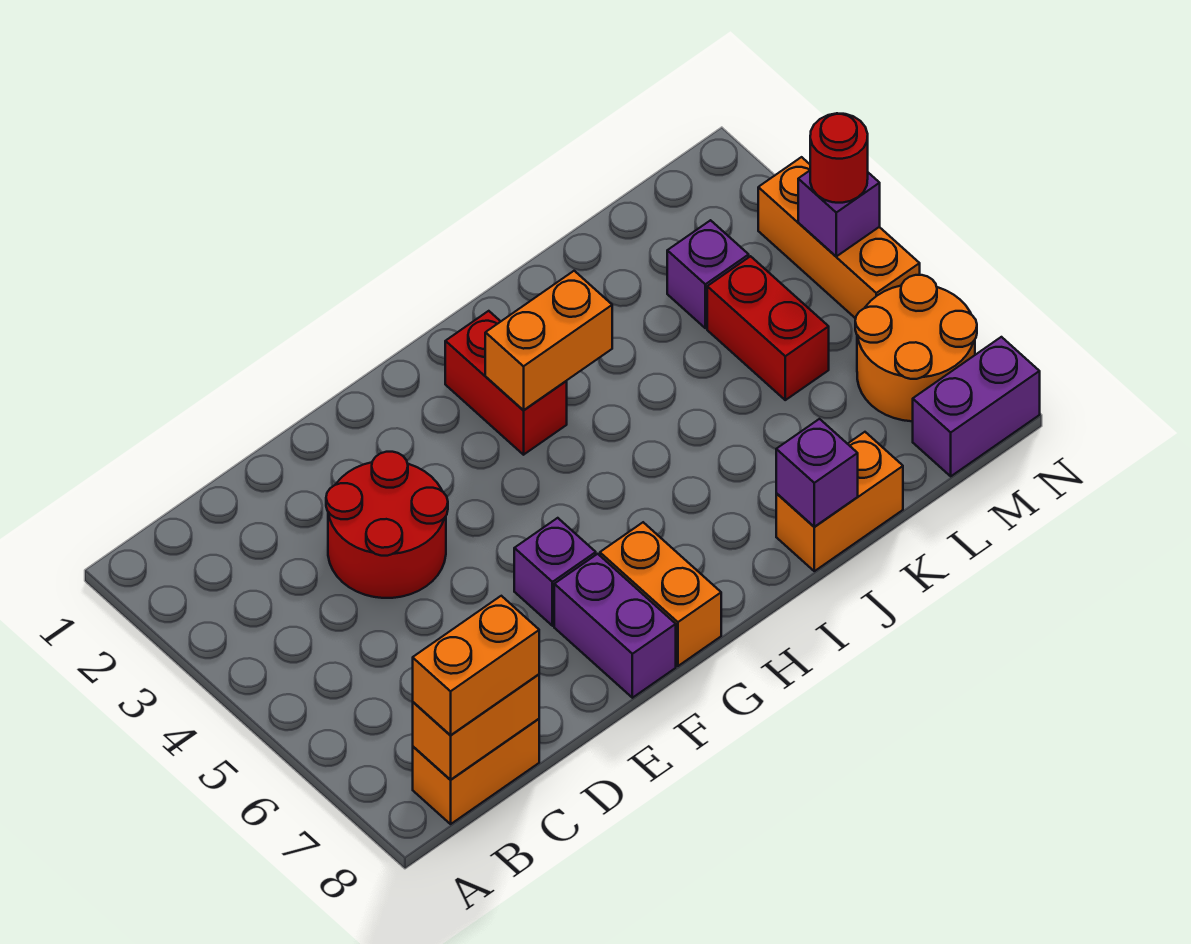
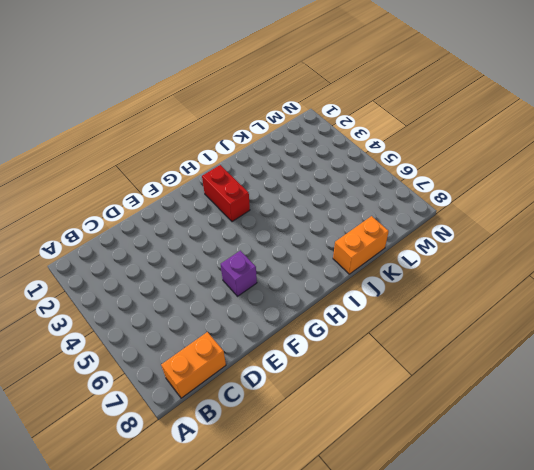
none -> red round brick D3:E4 level 1
none -> purple brick F7:F8 level 1
none -> orange brick G7:G8 level 1

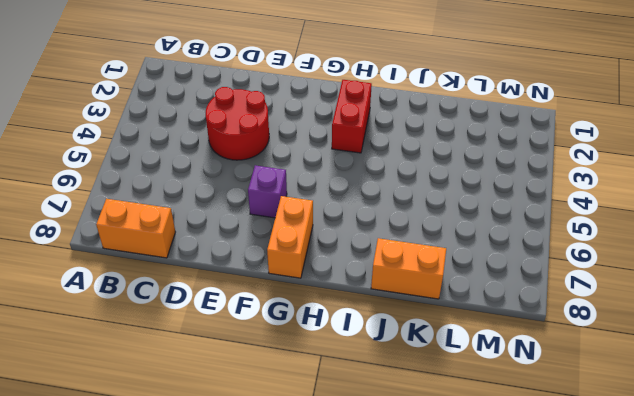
none -> purple brick F7:F8 level 1
none -> purple brick L3 level 1
none -> red brick L4:L5 level 1

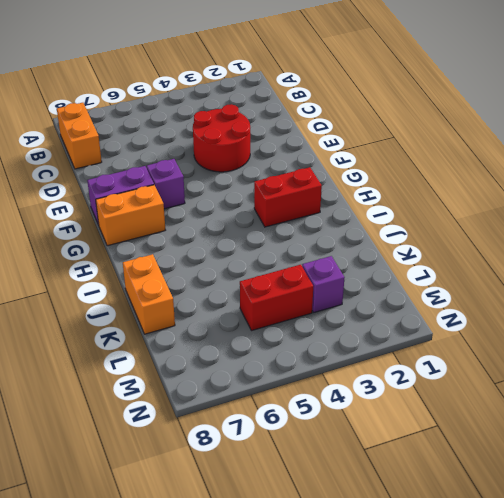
none -> orange round brick M6:N7 level 1
none -> purple brick M8:N8 level 1
none -> orange brick N3:N5 level 1

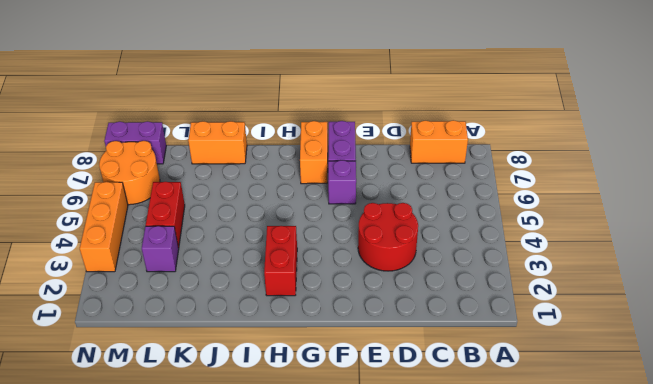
none -> orange brick B8:C8 level 2
none -> orange brick H3:I3 level 2
none -> purple brick J8 level 2

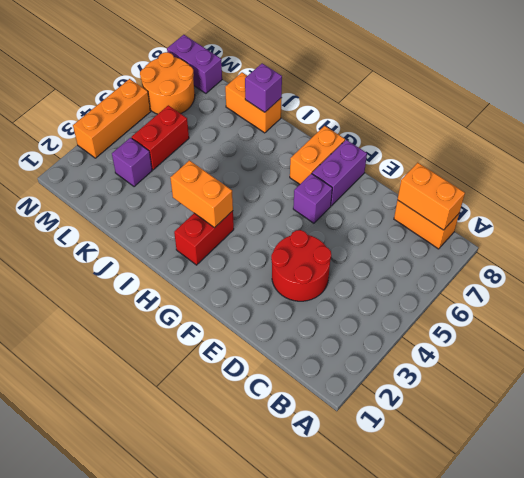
none -> purple brick N4 level 2
none -> orange brick B8:C8 level 3
none -> red round brick N4 level 3

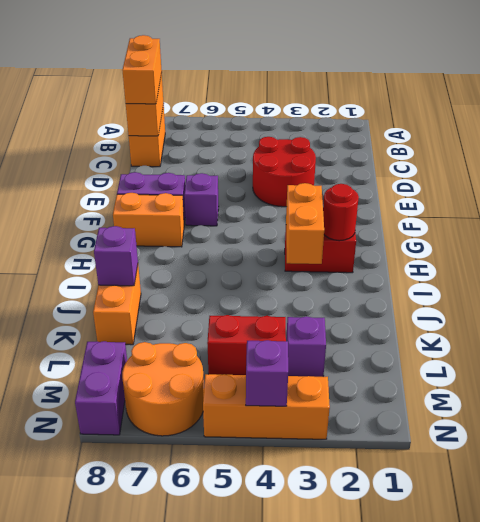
red round brick H2 level 2 -> red round brick N4 level 3

